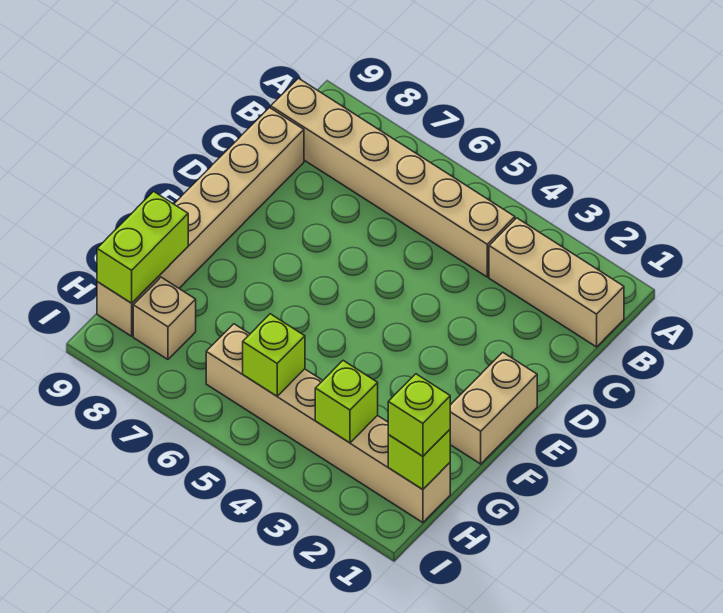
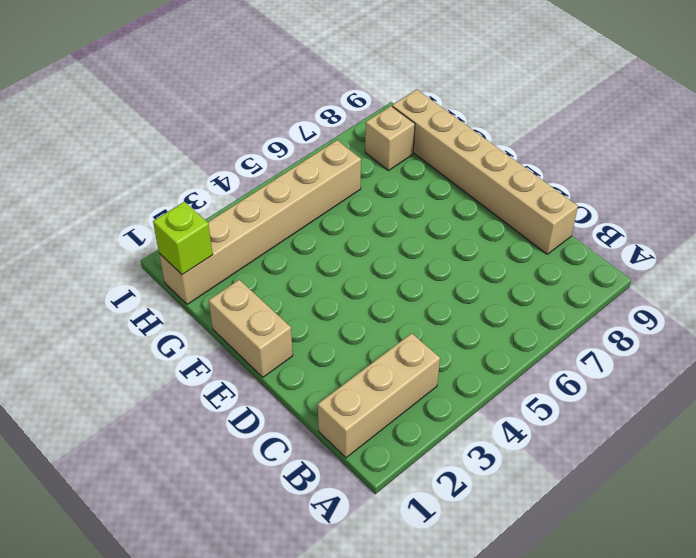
none -> tan brick B4:B9 level 1
none -> lime brick G9:H9 level 2

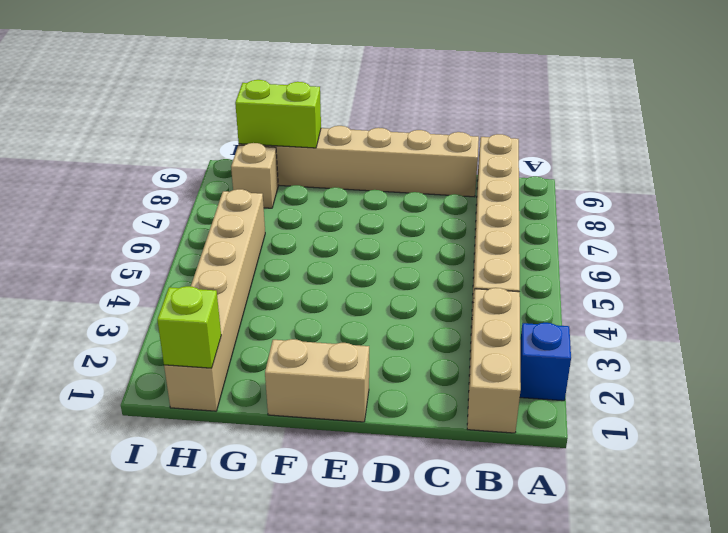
blue brick A2 level 1 -> none
none -> lime brick H3 level 2
none -> lime brick H5 level 2

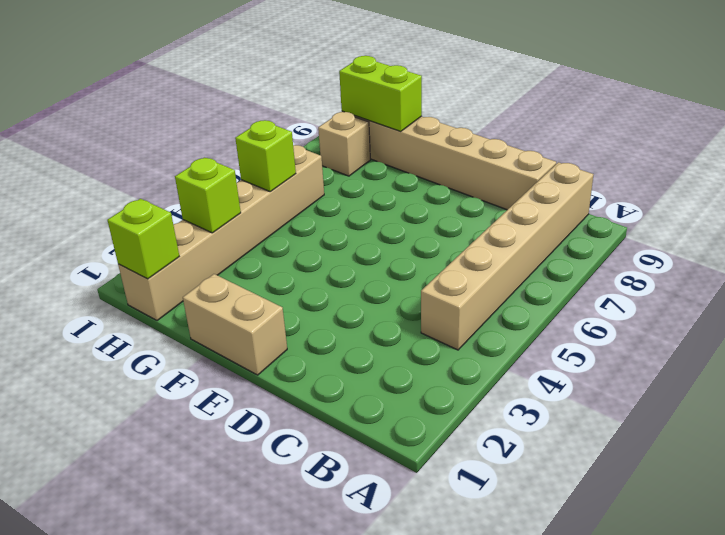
none -> tan brick B1:B3 level 1
none -> lime brick H1 level 3

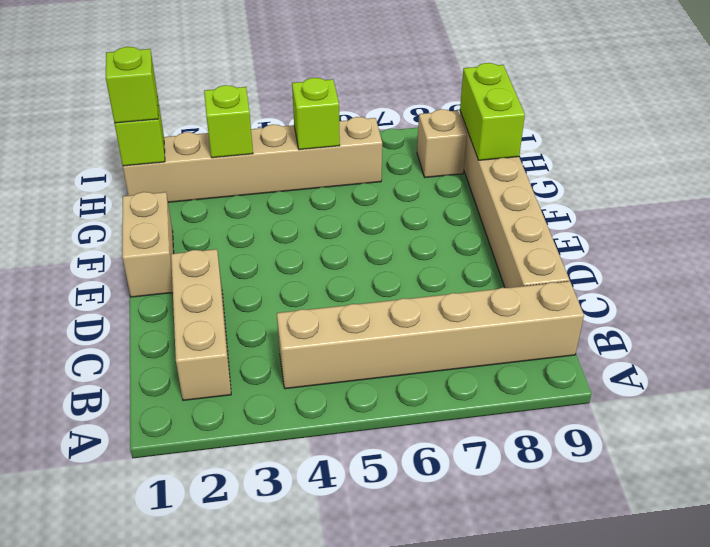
tan brick B2:D2 level 1 -> tan brick B1:B3 level 1

